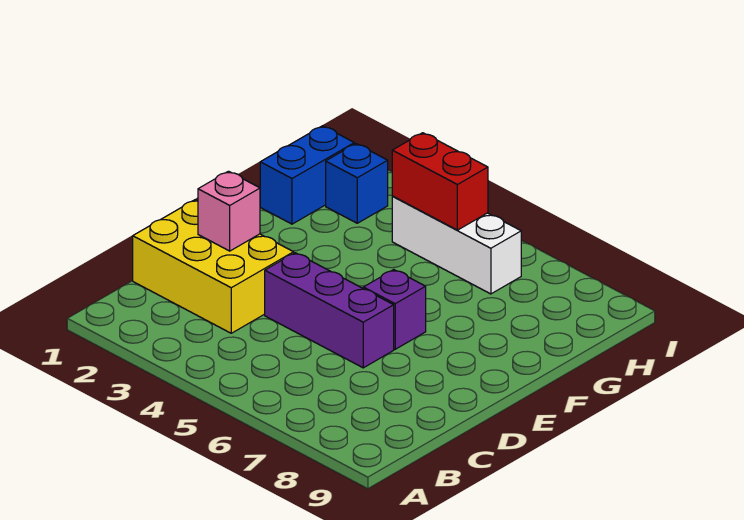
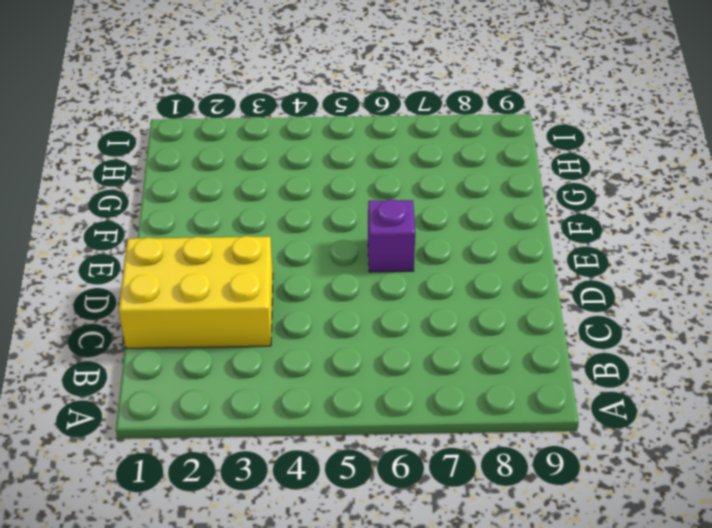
none -> purple brick D4:D6 level 1
none -> blue brick G1:H1 level 1

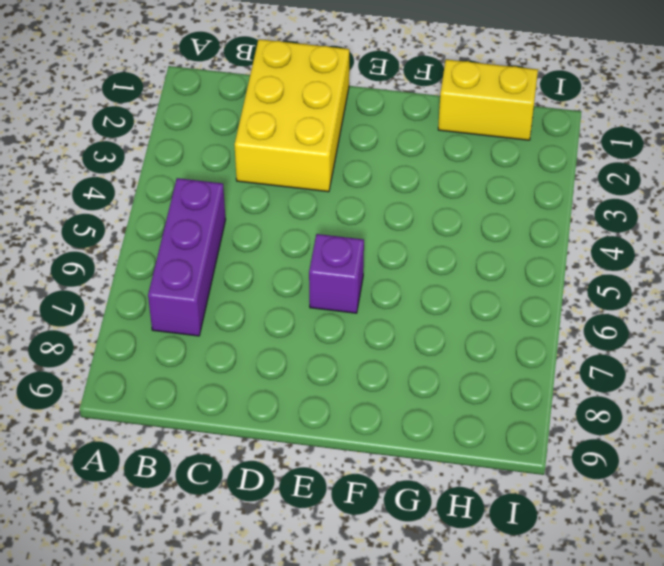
purple brick B5:B7 level 1 -> purple brick D4:D6 level 1
yellow brick G1:H1 level 1 -> blue brick G1:H1 level 1
none -> blue brick H2 level 1
none -> white brick H4:H6 level 1

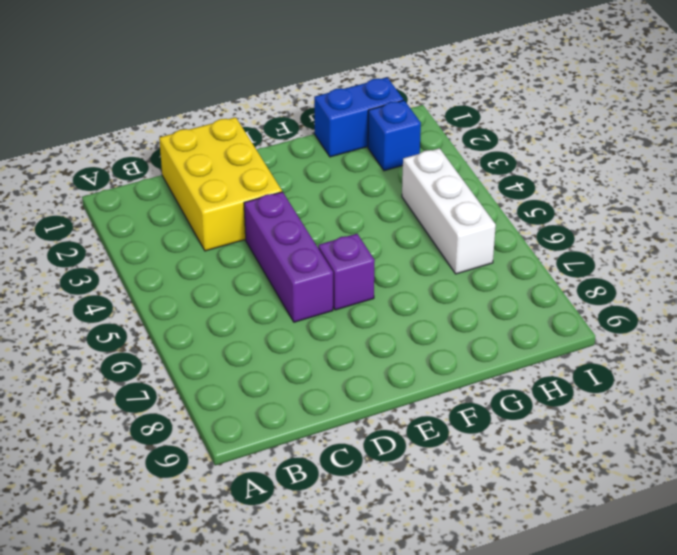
none -> pink brick D2 level 2
none -> red brick H4:H5 level 2

